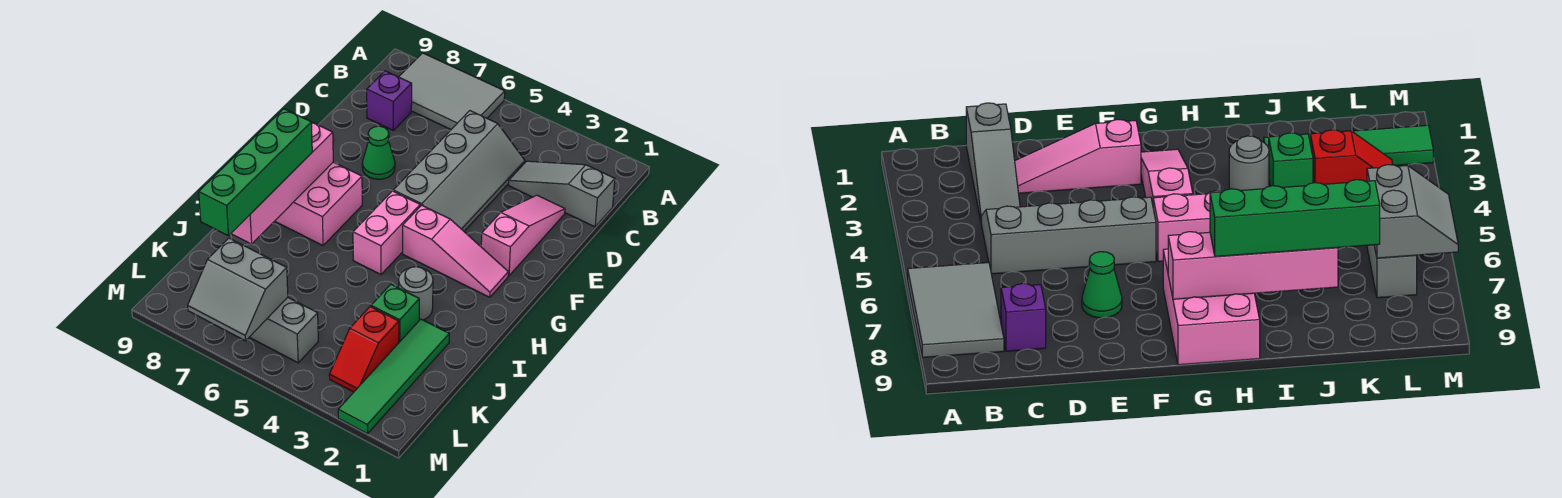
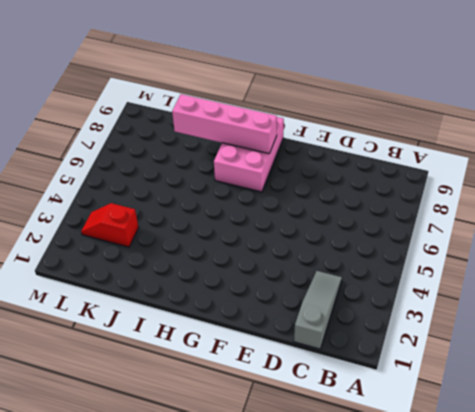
none -> grey tile A6:B8 level 1
none -> grey slope C4:F5 level 1 top 5
none -> purple brick C8 level 1

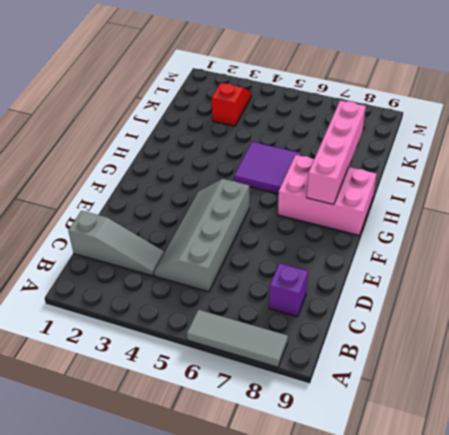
grey tile A6:A8 level 1 -> grey tile A6:B8 level 1
purple tile H5:I6 level 1 -> pink brick G5:H5 level 1
none -> pink slope D2:F2 level 1 top F
none -> green cone E7 level 1
none -> pink slope G2:G4 level 1 top 4

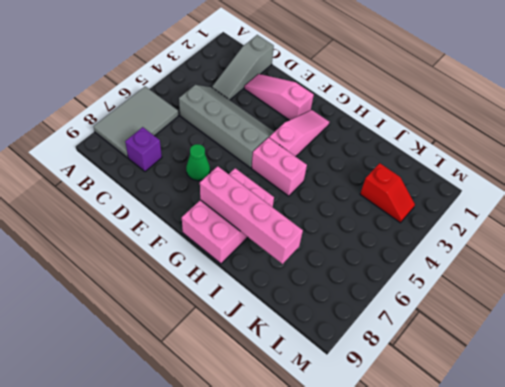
none -> grey round brick I3 level 1
none -> green tile J2:M2 level 1
none -> green brick J3 level 1

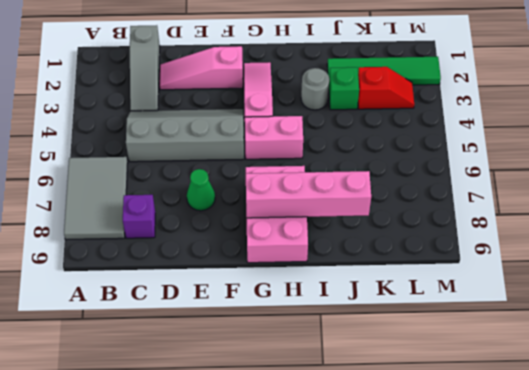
none -> grey brick L5:L7 level 1
none -> grey slope L6:M7 level 2 top L
none -> green brick H8:K8 level 3

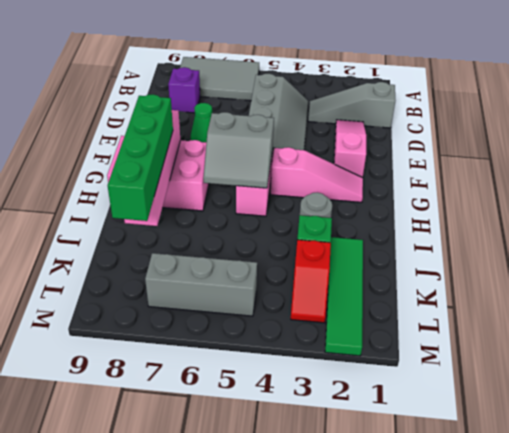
grey slope G5:H6 level 2 top G -> grey slope L6:M7 level 2 top L

